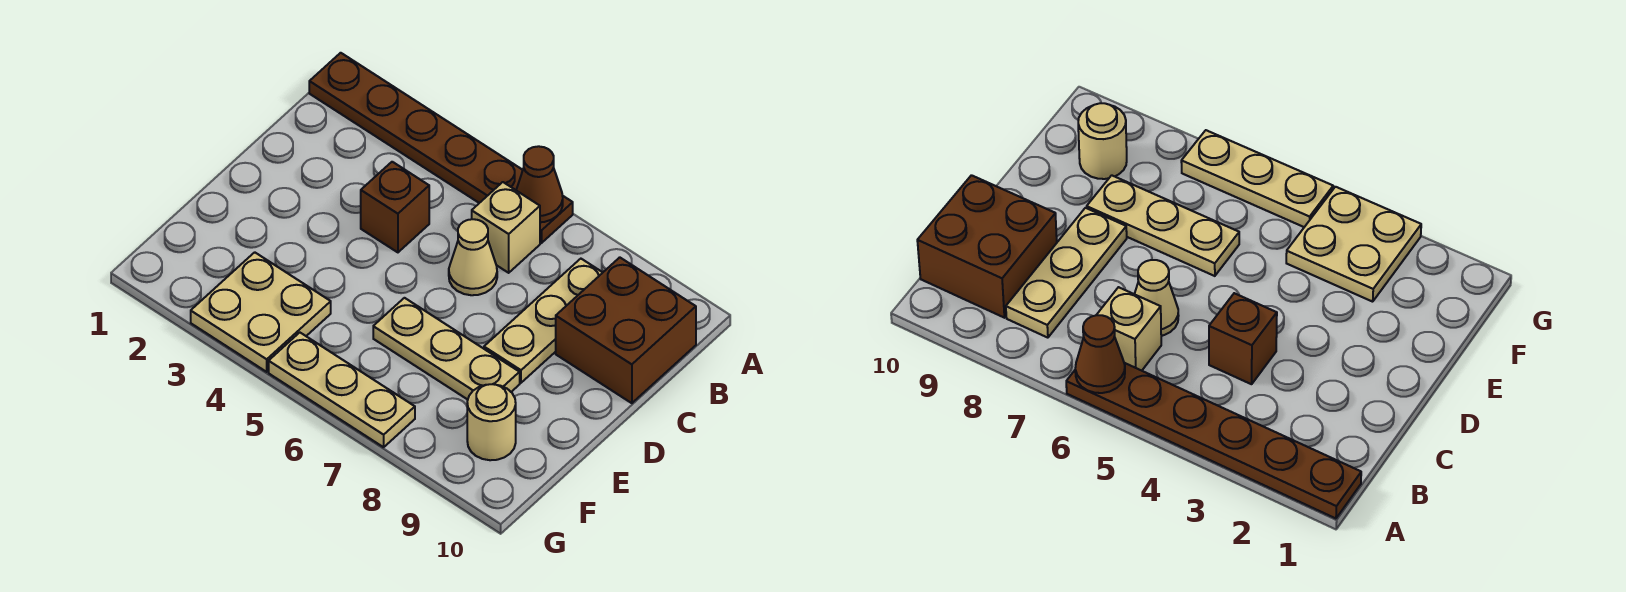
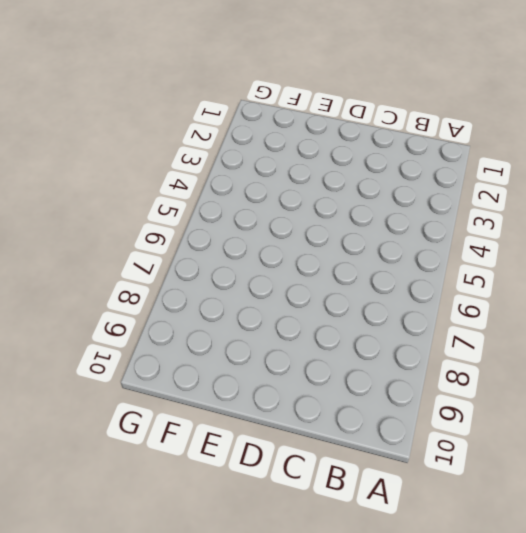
none -> brown plate A1:A6 level 1
none -> tan brick B6 level 1

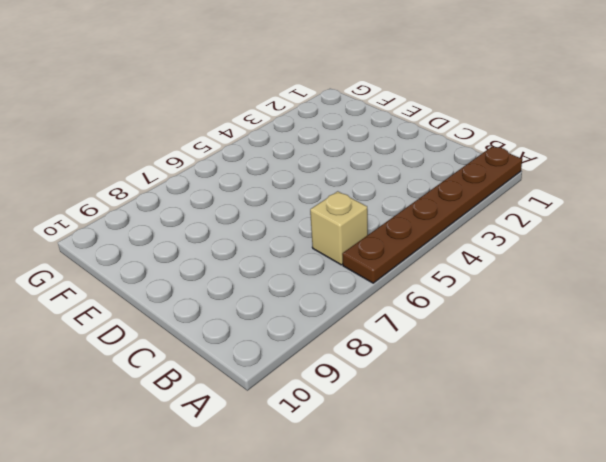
none -> tan plate B8:D8 level 1
none -> brown brick B9:C10 level 1

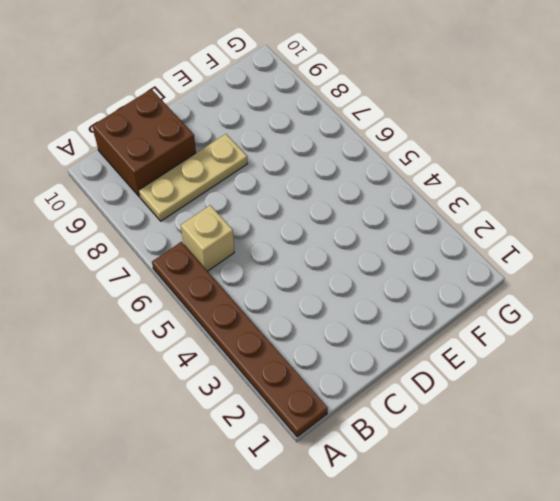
none -> brown brick C4 level 1
none -> tan cone C6 level 1

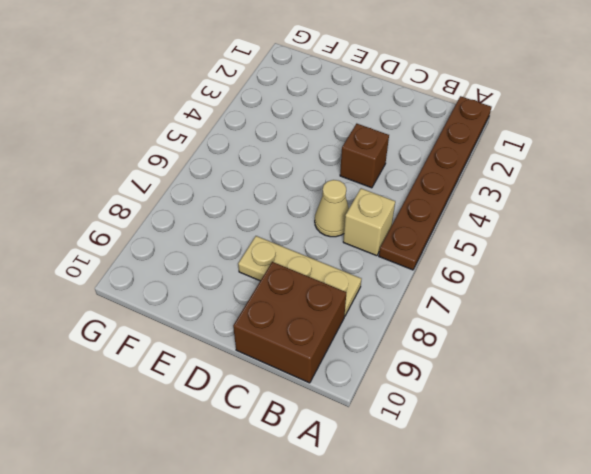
none -> tan plate E6:E8 level 1
none -> tan plate F3:G4 level 1

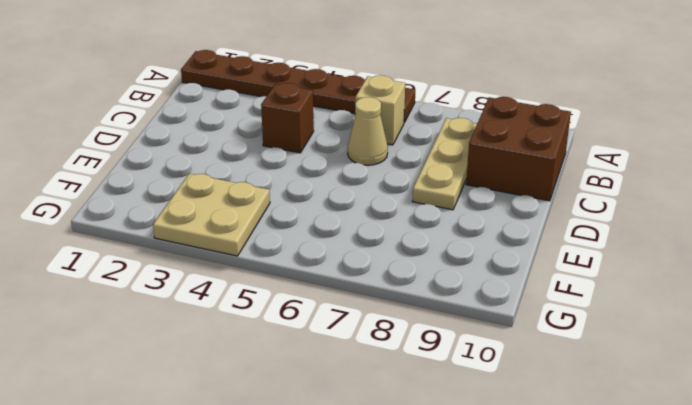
none -> tan plate E6:E8 level 1
none -> tan round brick F9 level 1

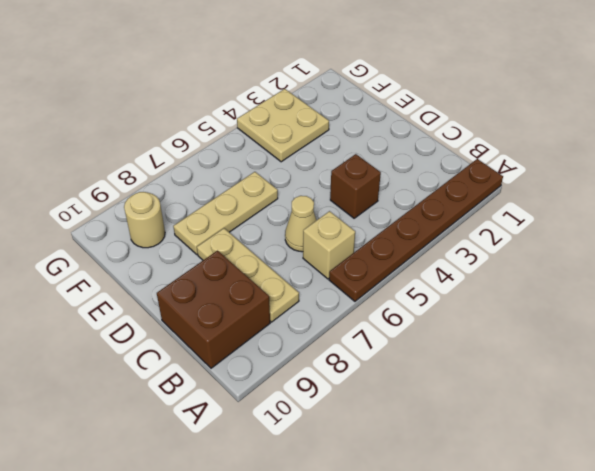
none -> tan plate G5:G7 level 1
none -> brown cone A6 level 2

